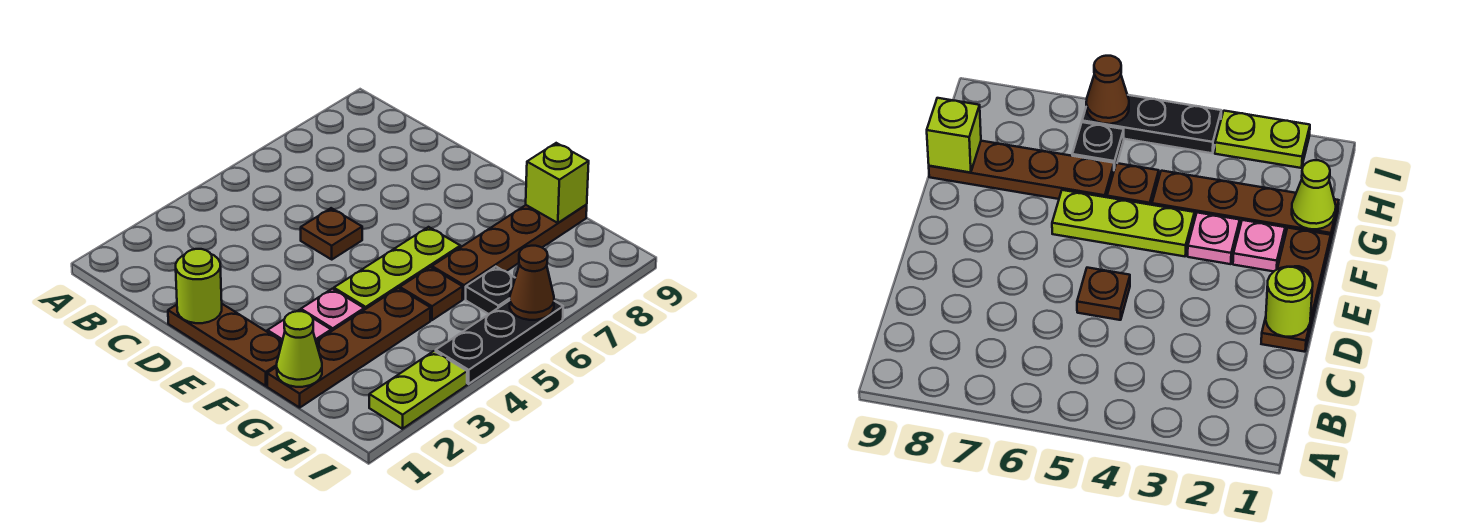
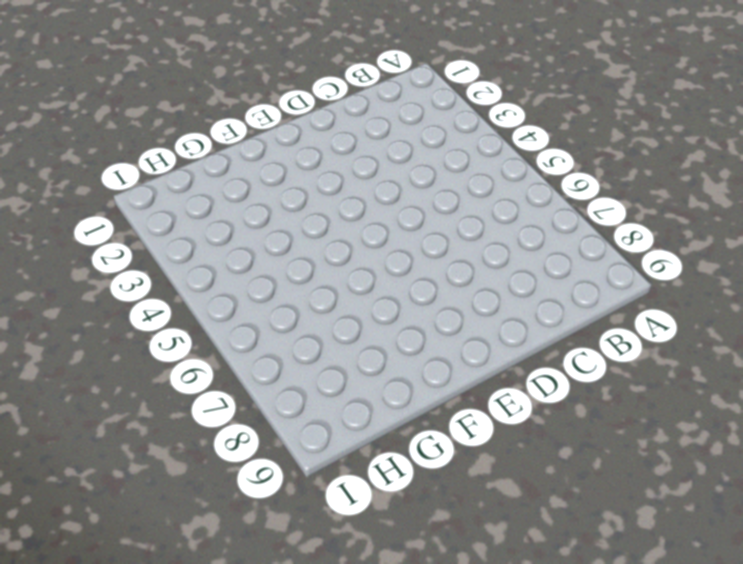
none -> brown plate D1:F1 level 1
none -> brown plate D5 level 1
none -> pink plate F2 level 1

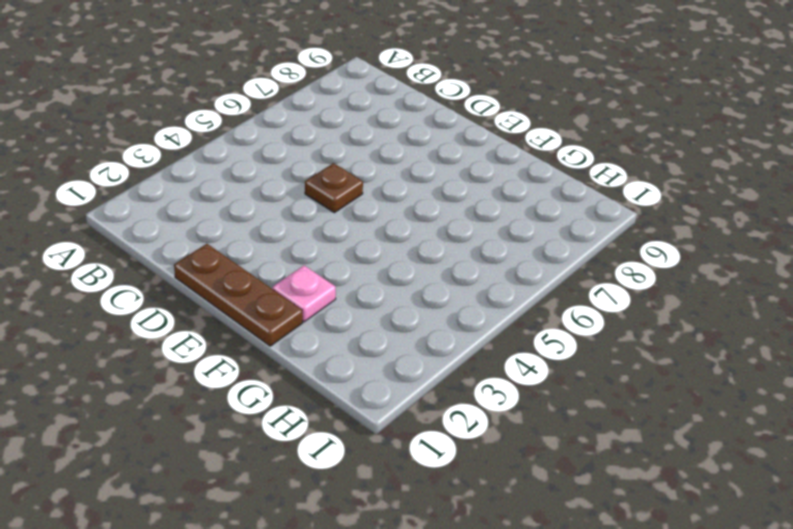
none -> pink plate F3 level 1
none -> lime plate F4:F6 level 1
none -> brown plate G1:G4 level 1

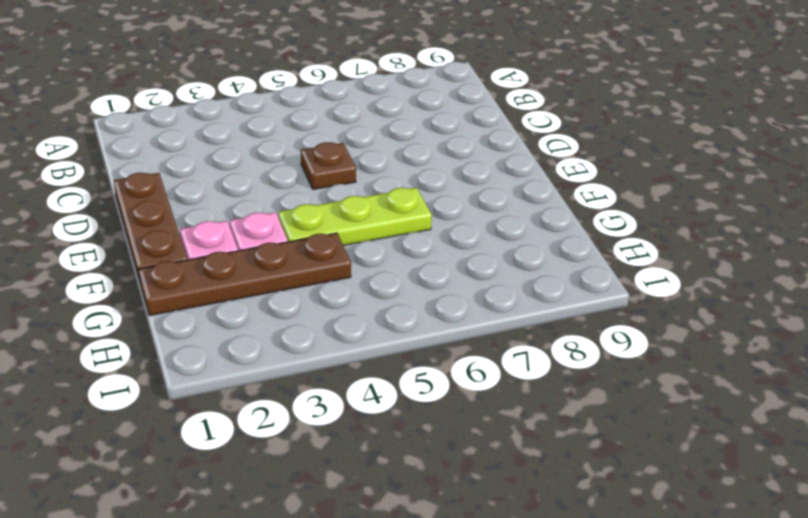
none -> brown plate G5 level 1
none -> brown plate G6:G9 level 1
none -> black plate H6 level 1

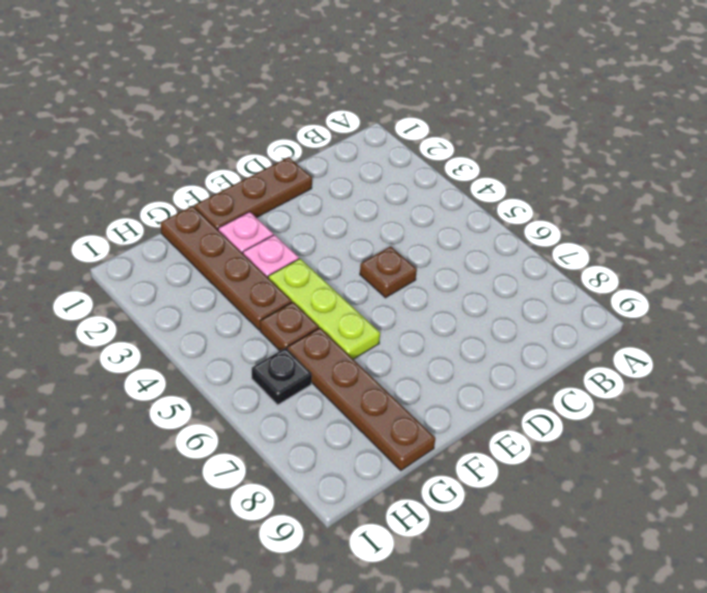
none -> lime plate I2:I3 level 1
none -> black plate I4:I6 level 1
none -> lime round brick D1 level 2

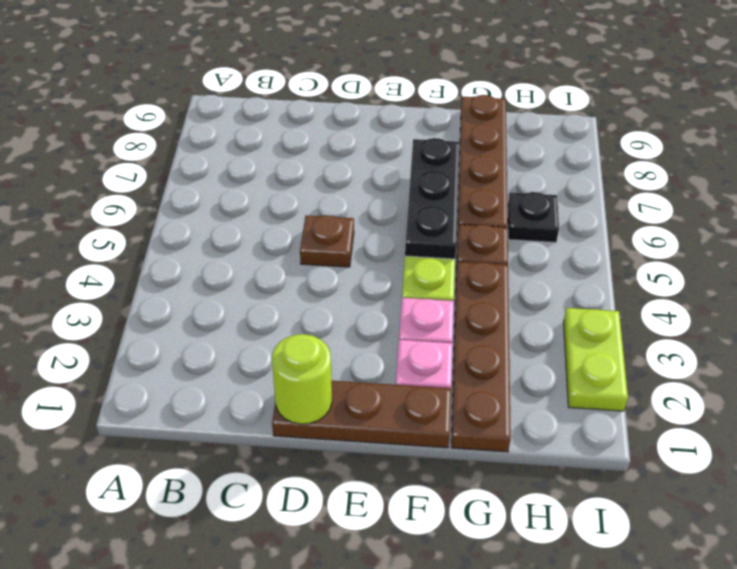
black plate F5:F7 level 2 -> black plate I4:I6 level 1
none -> lime cone G1 level 2
none -> lime brick G9 level 2
none -> brown cone I6 level 2

